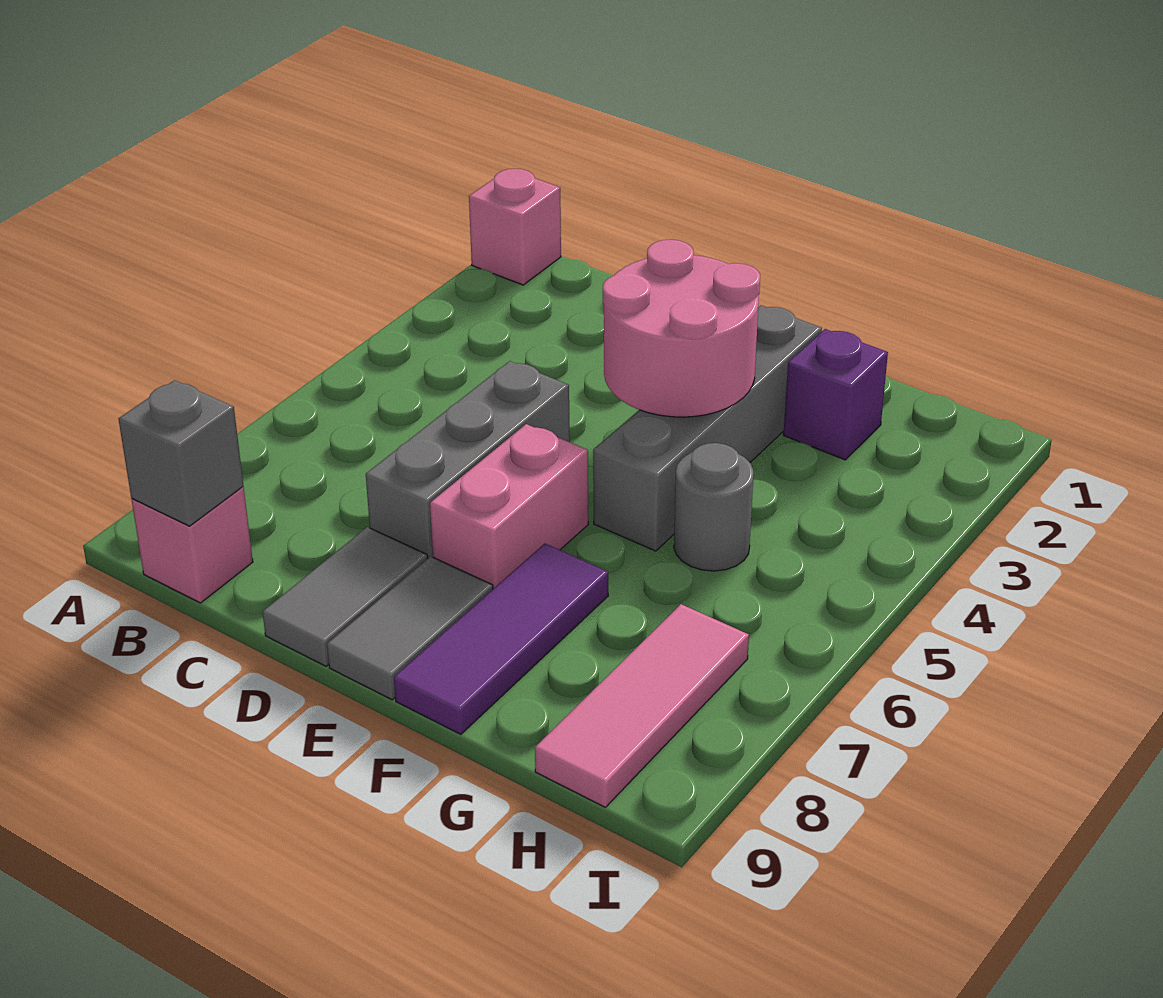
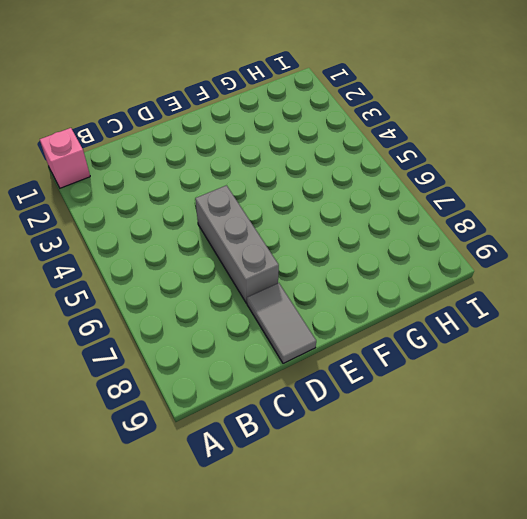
none -> pink brick B9 level 1
none -> pink brick E6:E7 level 1
none -> grey tile E8:E9 level 1

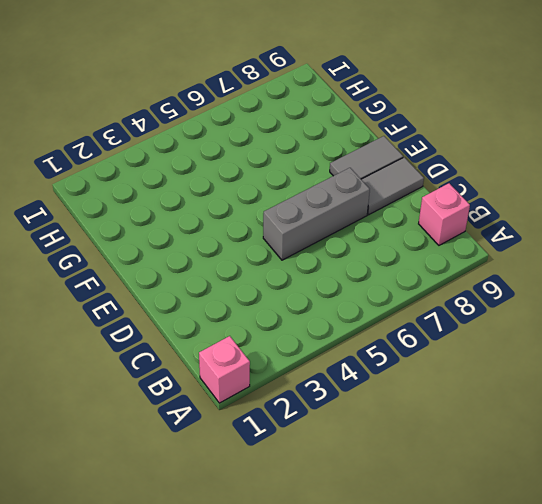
none -> pink brick E6:E7 level 1
none -> grey brick F2:F5 level 1
none -> purple tile F7:F9 level 1

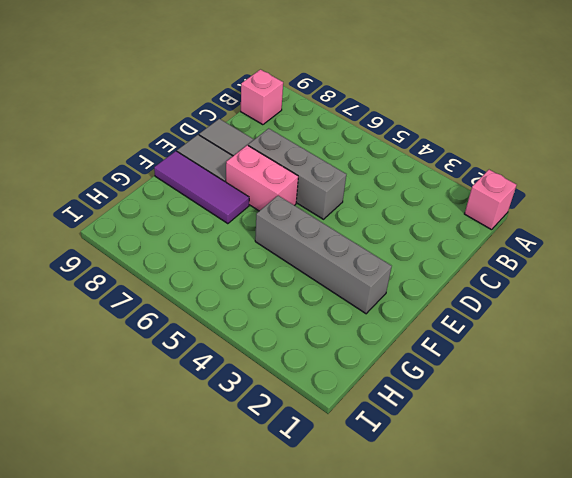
none -> purple brick G2 level 1
none -> grey round brick G5 level 1
none -> pink tile H7:H9 level 1

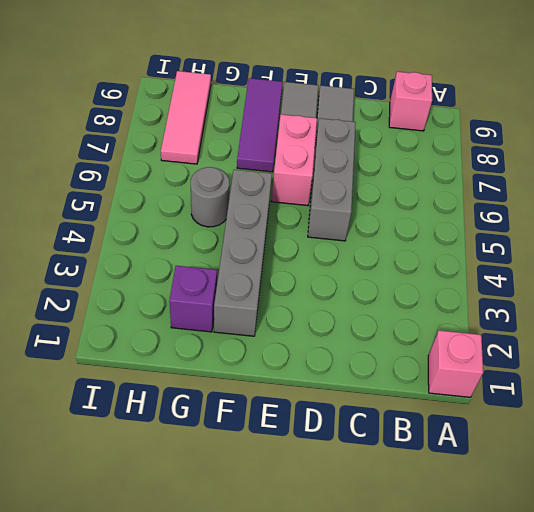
none -> grey brick B9 level 2
none -> pink round brick E3:F4 level 2

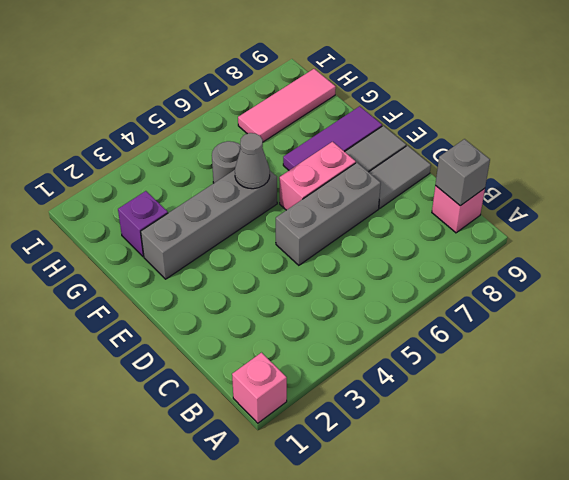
grey cone F5 level 2 -> none
none -> pink round brick E3:F4 level 2

